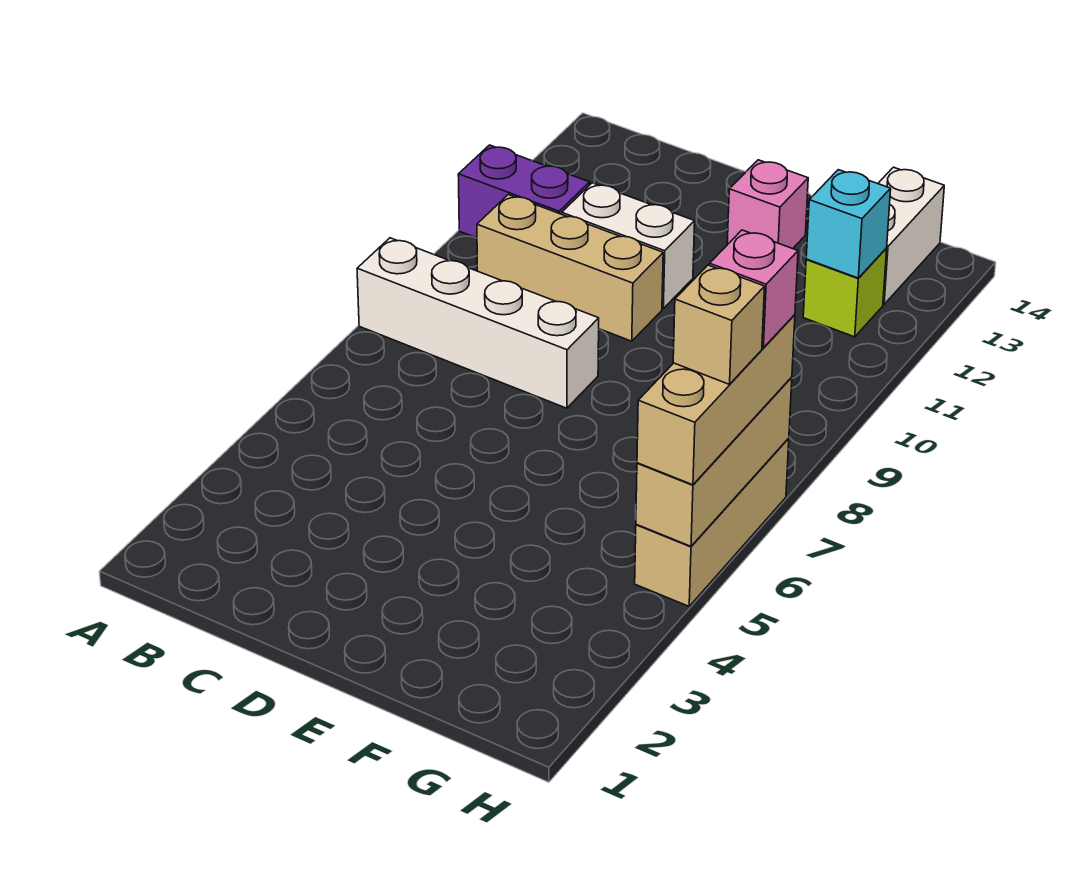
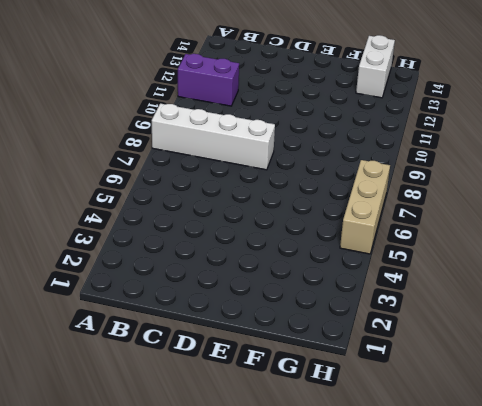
none -> tan brick B10:D10 level 1
none -> white brick C11:D11 level 1
none -> pink brick E13 level 1

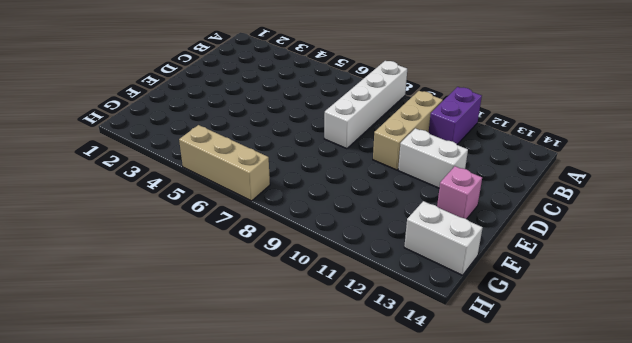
white brick D11:D12 level 1 -> white brick C11:D11 level 1
none -> lime brick G12 level 1
none -> cyan brick G12 level 2
none -> tan brick H5:H7 level 2

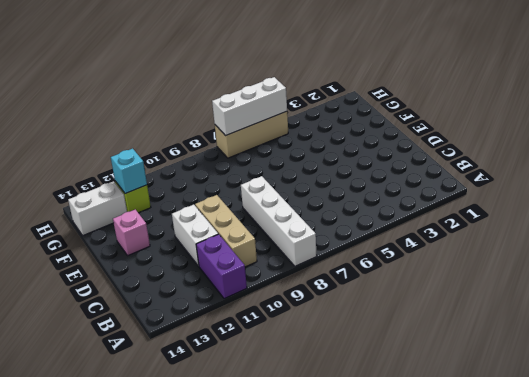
white brick H5:H7 level 2 -> tan brick H5:H7 level 2
none -> tan brick H5:H7 level 3
none -> tan brick H6 level 4
none -> pink brick H7 level 4

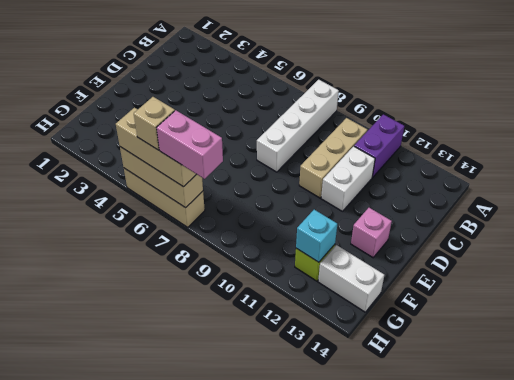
pink brick H7:H8 level 4 -> pink brick H7 level 4

